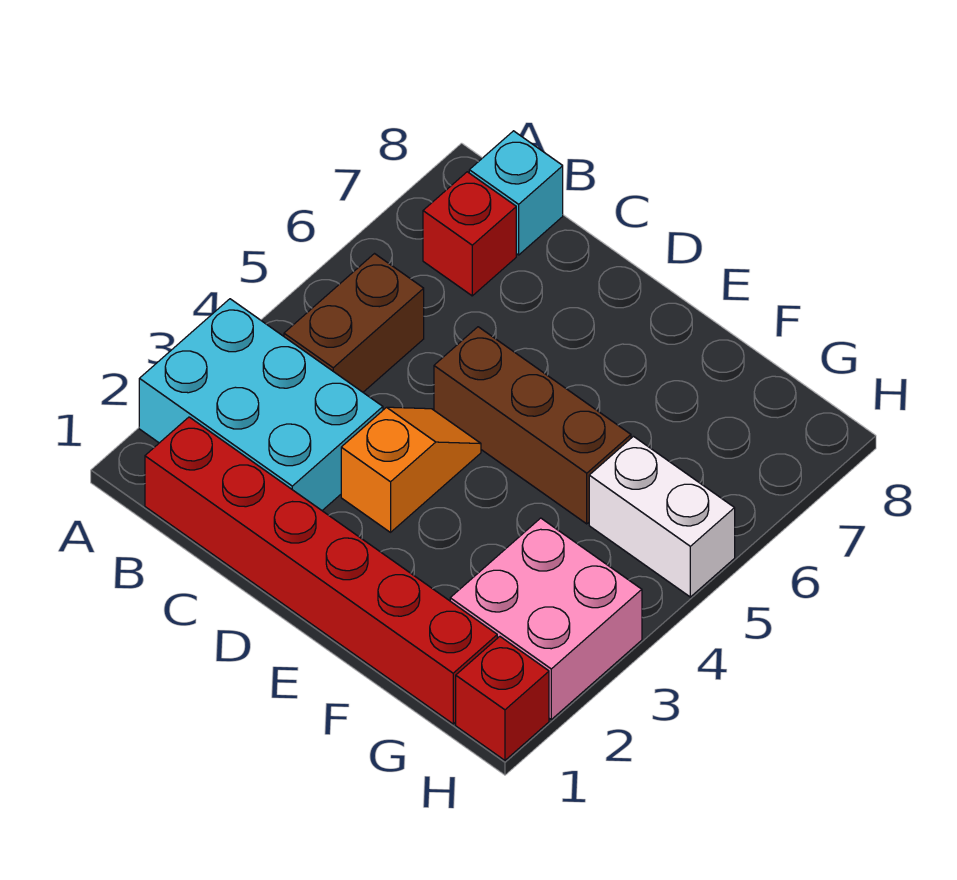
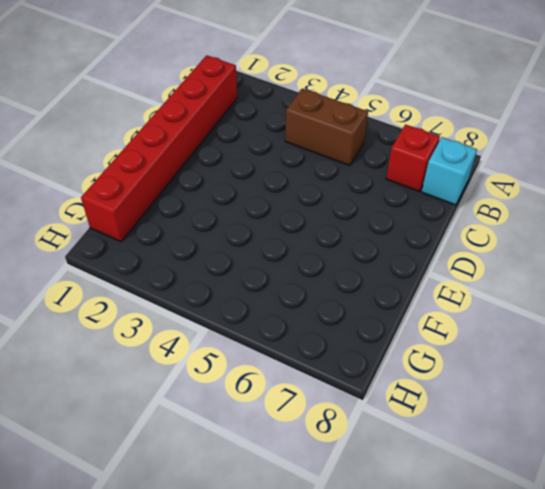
none -> cyan brick A2:C3 level 1
none -> orange slope D3:D4 level 1 top 3

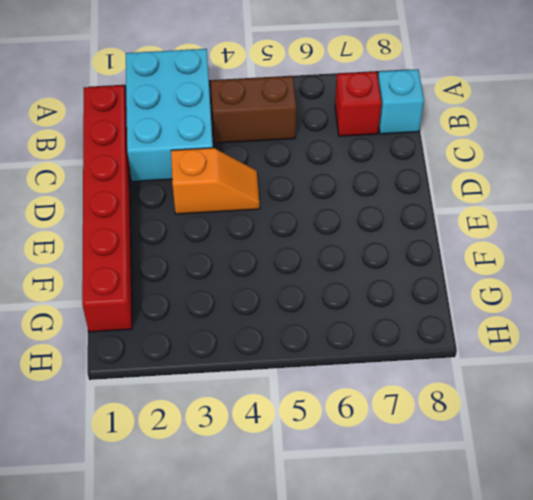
none -> brown brick D5:F5 level 1
none -> pink brick G2:H3 level 1

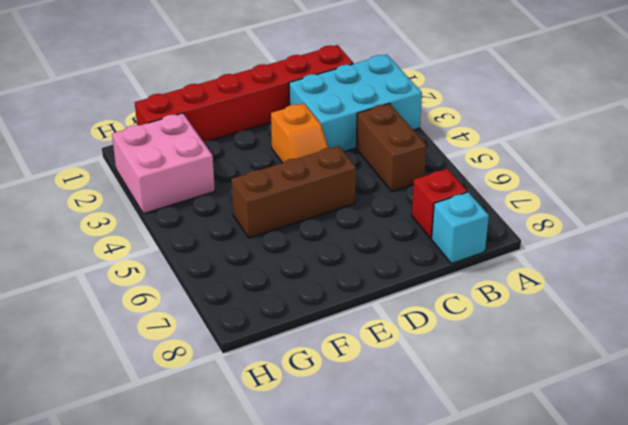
none -> white brick G5:H5 level 1
none -> red brick H1 level 1

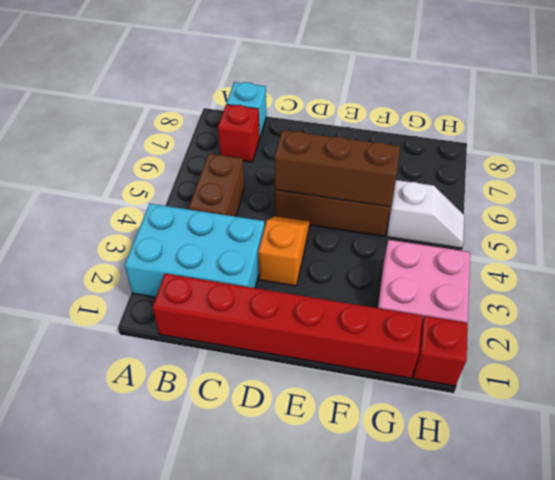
brown brick D5:F5 level 2 -> none
white slope G5:H5 level 1 top G -> white brick G5:H5 level 1

